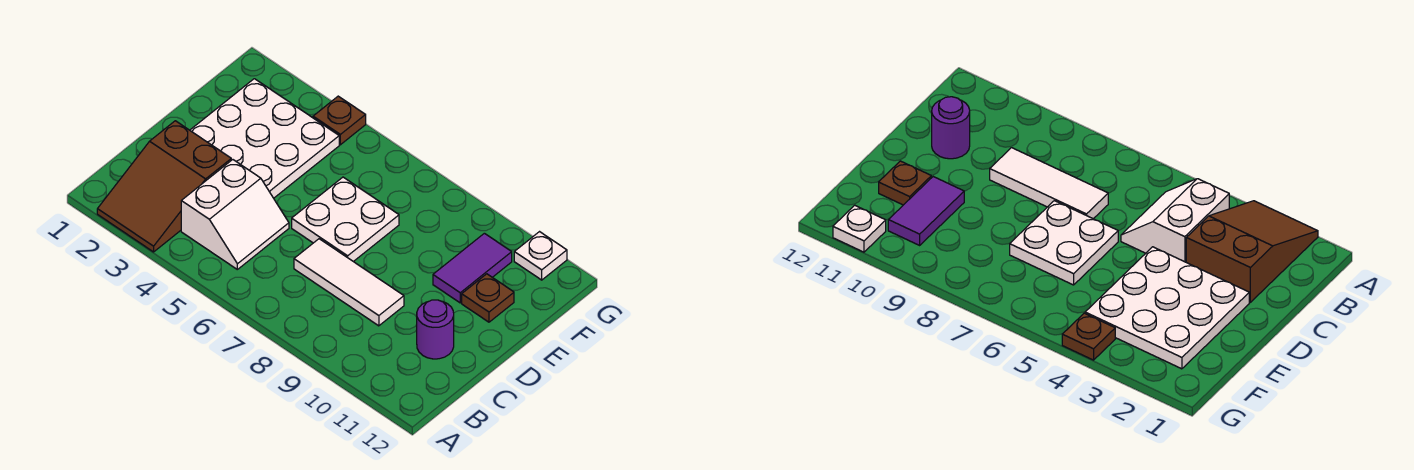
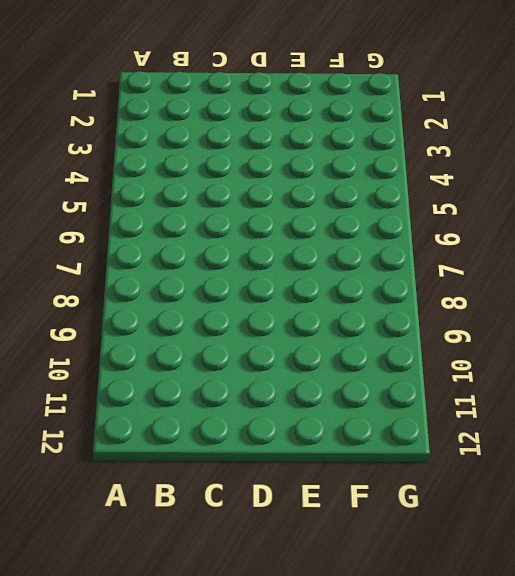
none -> brown slope A2:C3 level 1 top C
none -> white slope B4:C5 level 1 top 4

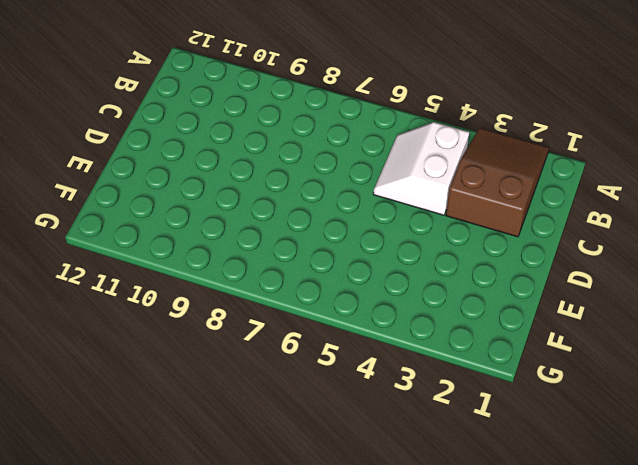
none -> white tile C7:C9 level 1
none -> purple round brick C11 level 1

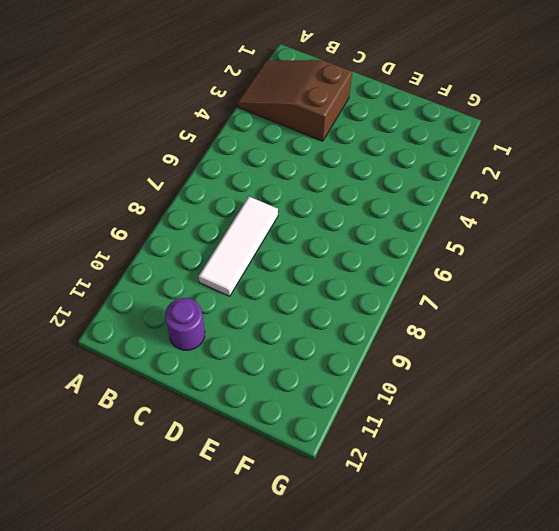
none -> white slope B4:C5 level 1 top 4
none -> white plate D2:F4 level 1

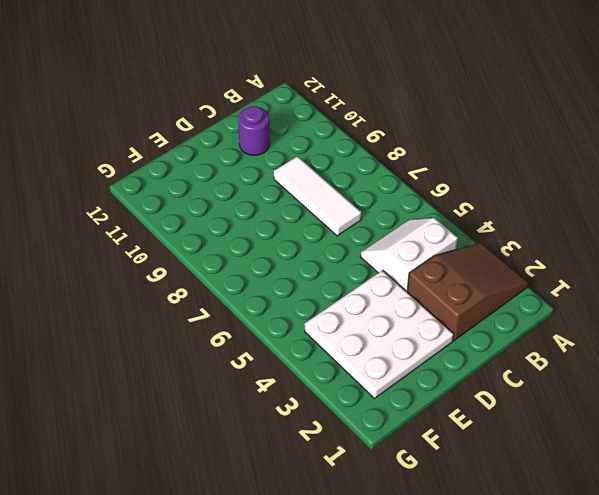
none -> white plate D6:E7 level 1
none -> purple tile E10:F10 level 1

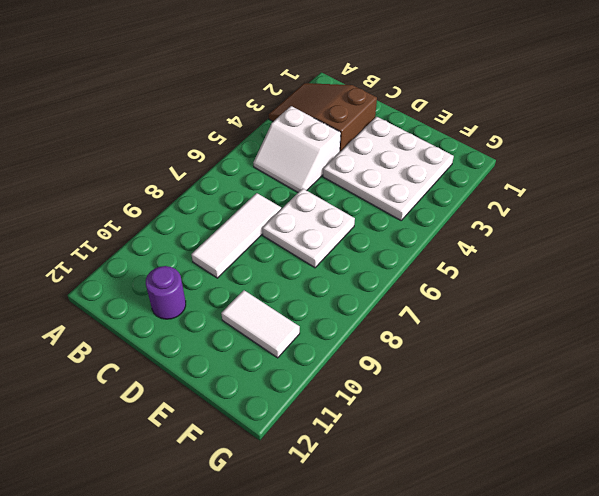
white tile E10:F10 level 1 -> purple tile E10:F10 level 1
none -> brown plate E11 level 1
none -> brown plate G4 level 1

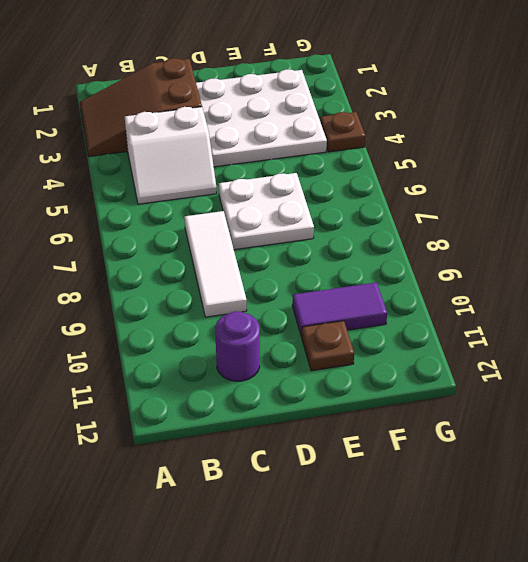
none -> white plate G11 level 1

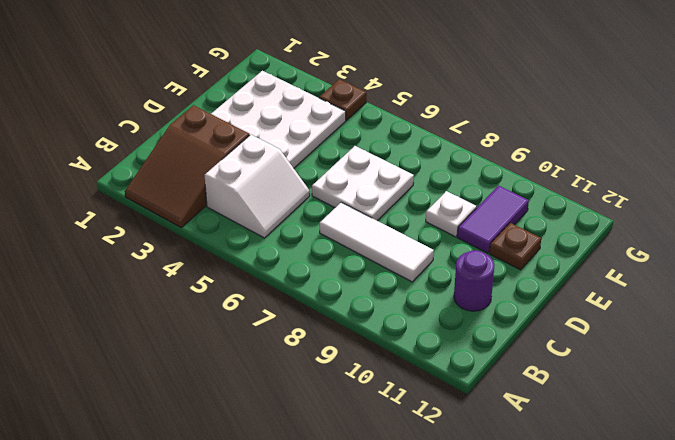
white plate E9 level 1 -> white plate G11 level 1

